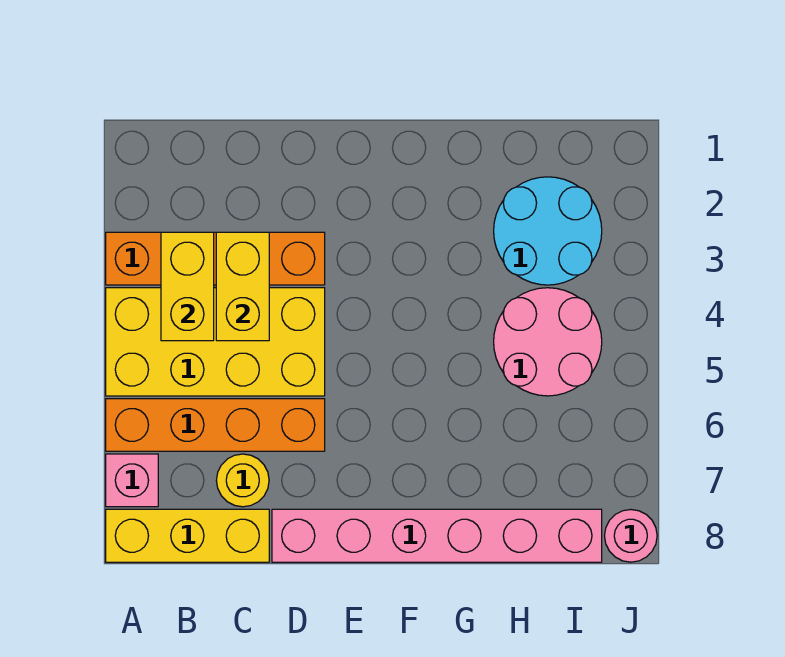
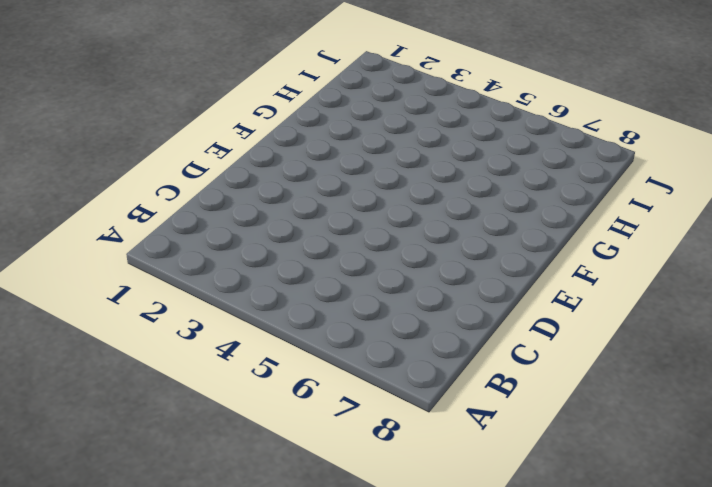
none -> orange brick A3:D3 level 1
none -> yellow brick A4:D5 level 1
none -> orange brick A6:D6 level 1

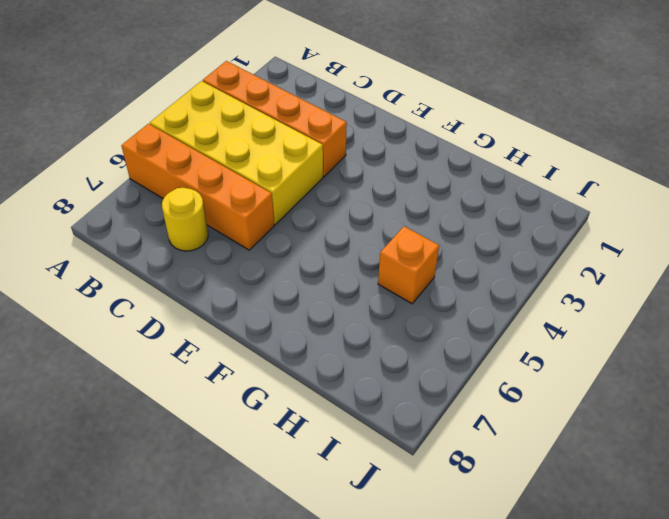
orange brick H5 level 1 -> pink round brick H4:I5 level 1
none -> pink brick A7 level 1
none -> yellow brick A8:C8 level 1
none -> pink brick D8:I8 level 1

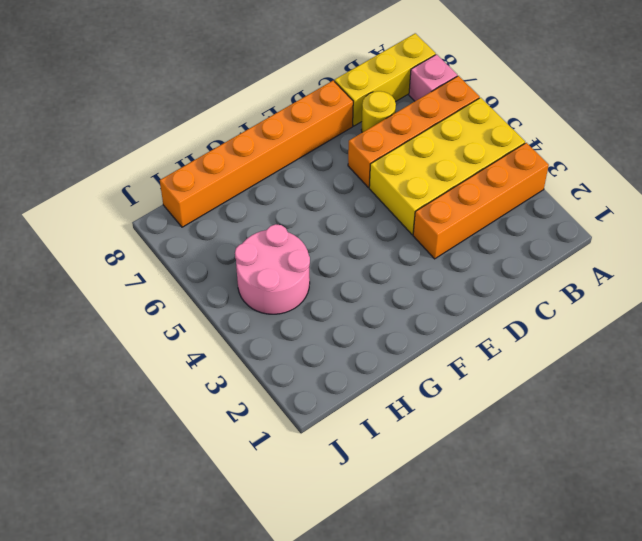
orange brick D8:I8 level 1 -> pink brick D8:I8 level 1
none -> cyan round brick H2:I3 level 1
none -> pink round brick J8 level 1
none -> yellow brick B3:B4 level 2

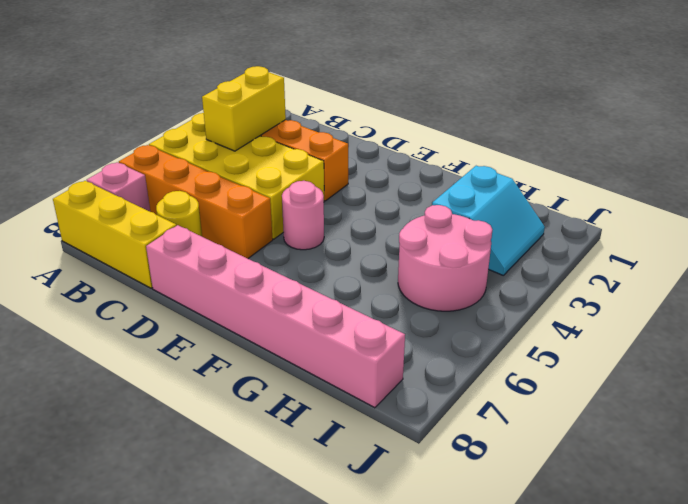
pink round brick E5 level 1 -> pink round brick J8 level 1
cyan slope H2:I3 level 1 top H -> cyan round brick H2:I3 level 1
none -> yellow brick C3:C4 level 2

